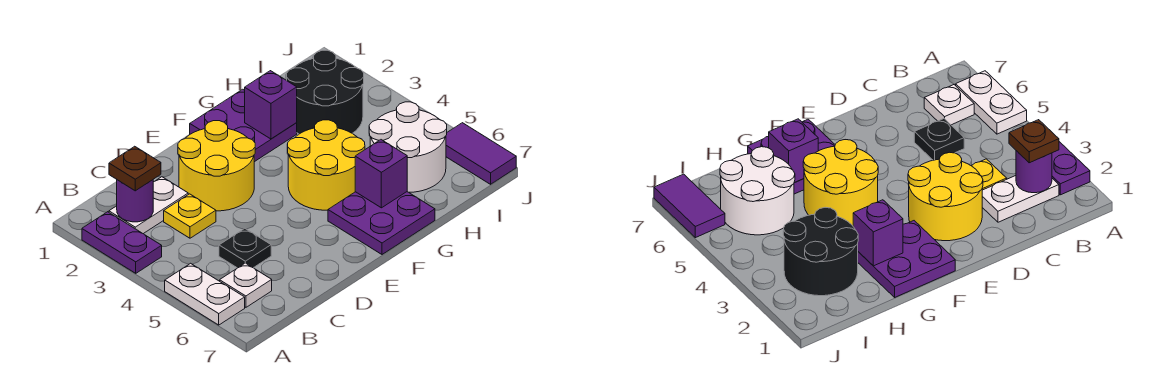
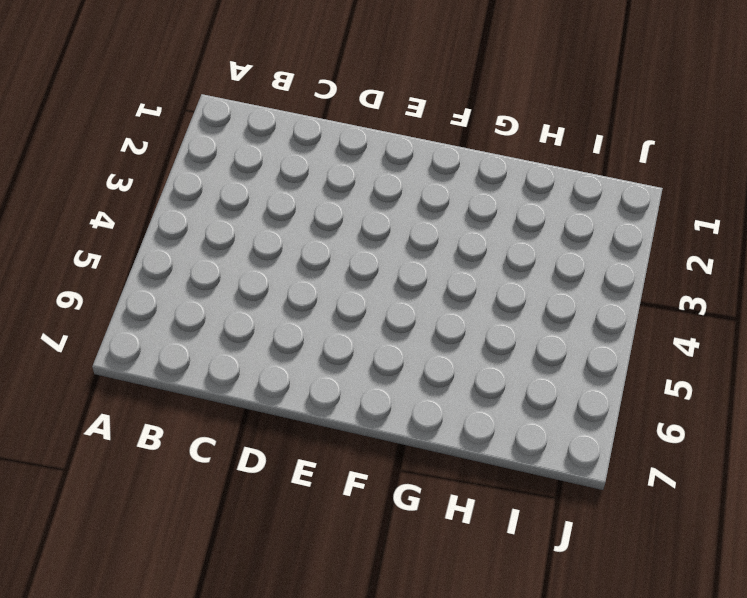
none -> purple plate A2:A3 level 1
none -> white plate A5:A6 level 1
none -> white plate B2:C2 level 1

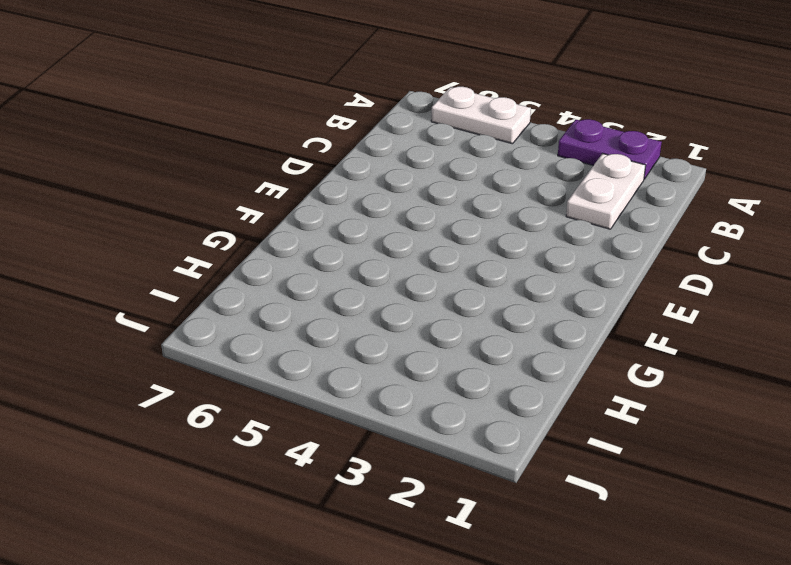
none -> white plate B6 level 1
none -> yellow plate C3 level 1
none -> black plate C5 level 1

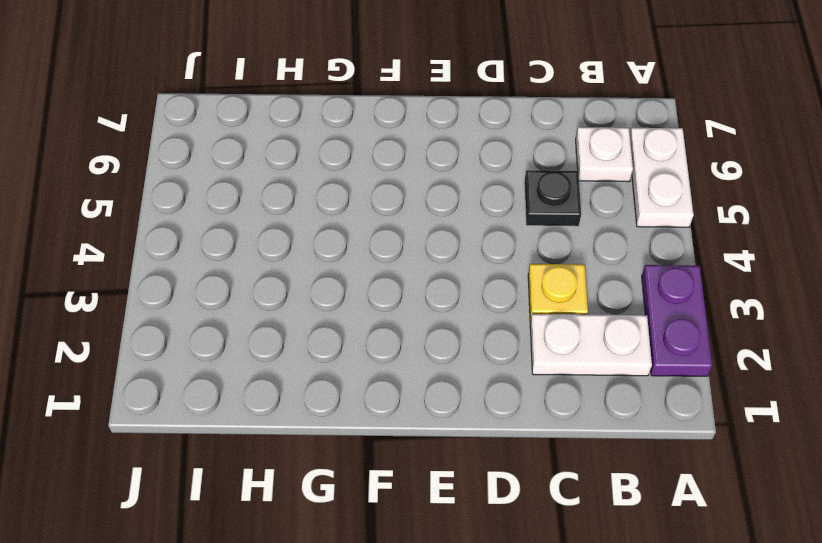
none -> yellow round brick D2:E3 level 1
none -> purple plate F1:G2 level 1
none -> yellow round brick F4:G5 level 1

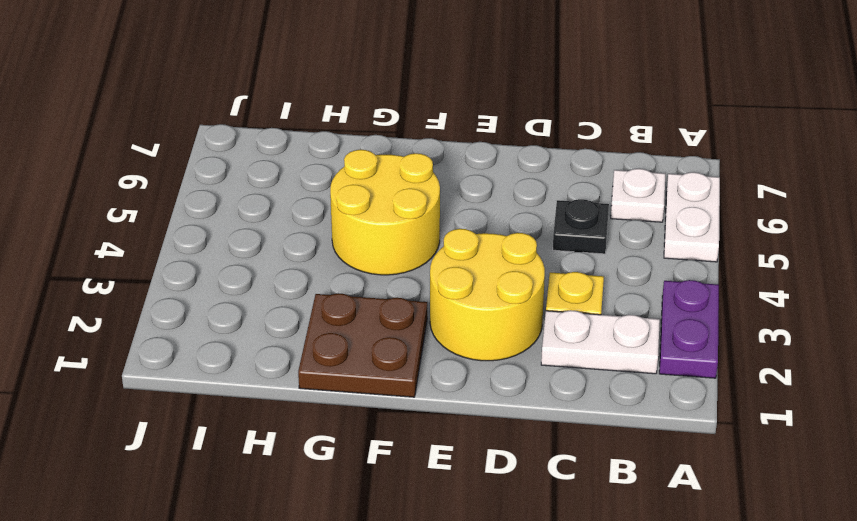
brown plate F1:G2 level 1 -> purple plate F1:G2 level 1
none -> purple plate F6:G7 level 1
none -> black round brick H2:I3 level 1
none -> white round brick H5:I6 level 1

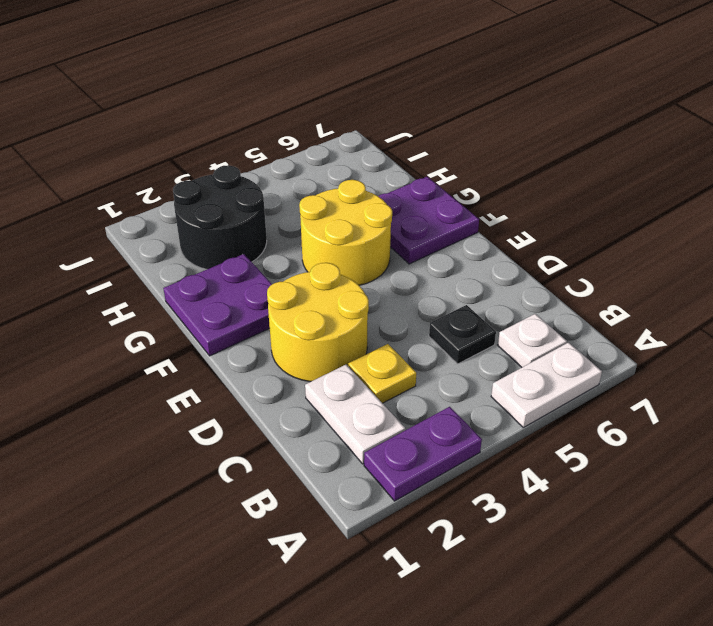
none -> white round brick H5:I6 level 1
none -> purple tile J6:J7 level 1
none -> purple round brick B2 level 2

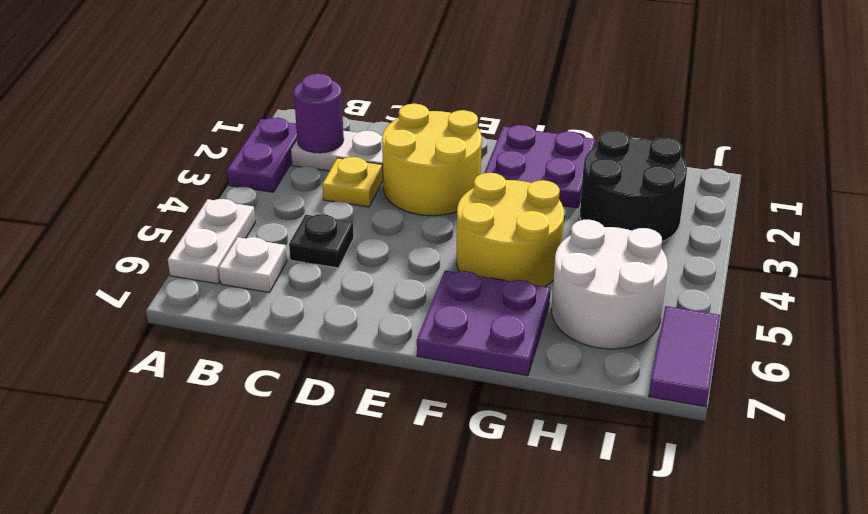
none -> purple brick G2 level 2
none -> purple brick G6 level 2
none -> brown plate B2 level 3

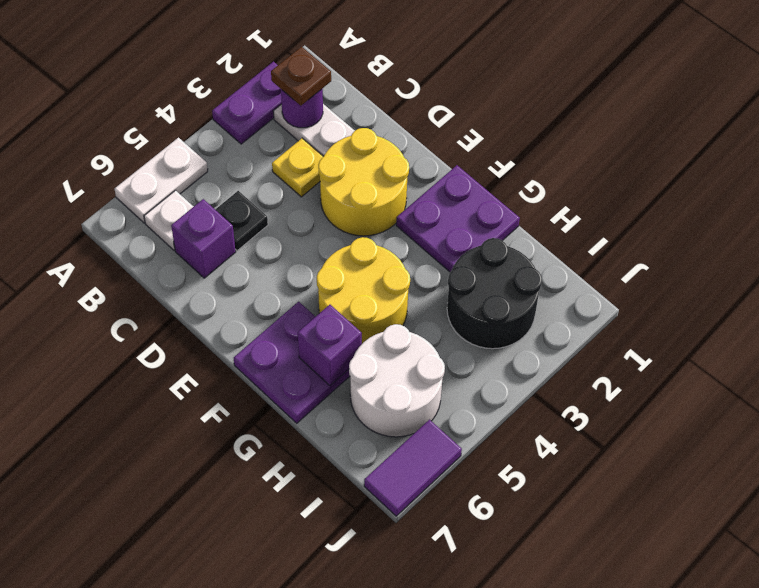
purple brick C6 level 1 -> purple brick G2 level 2

